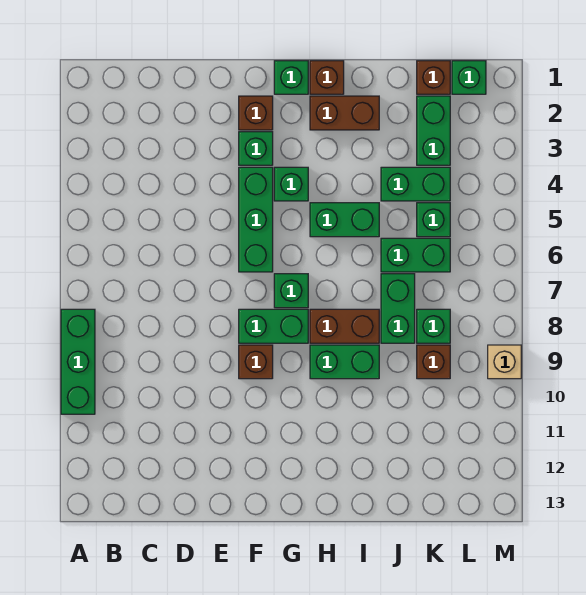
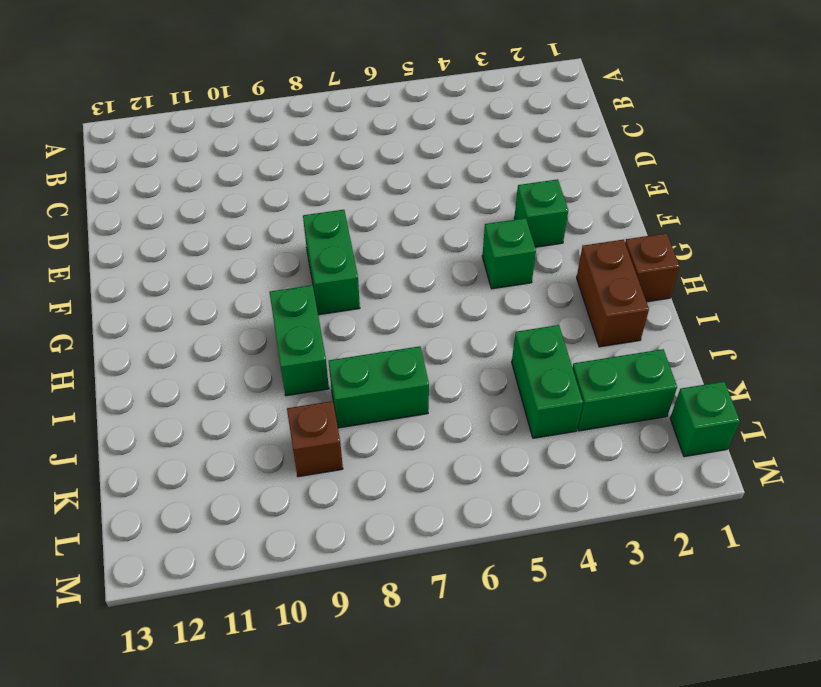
none -> green brick A8:A10 level 1
none -> brown brick F2 level 1
none -> green brick F4:F6 level 1

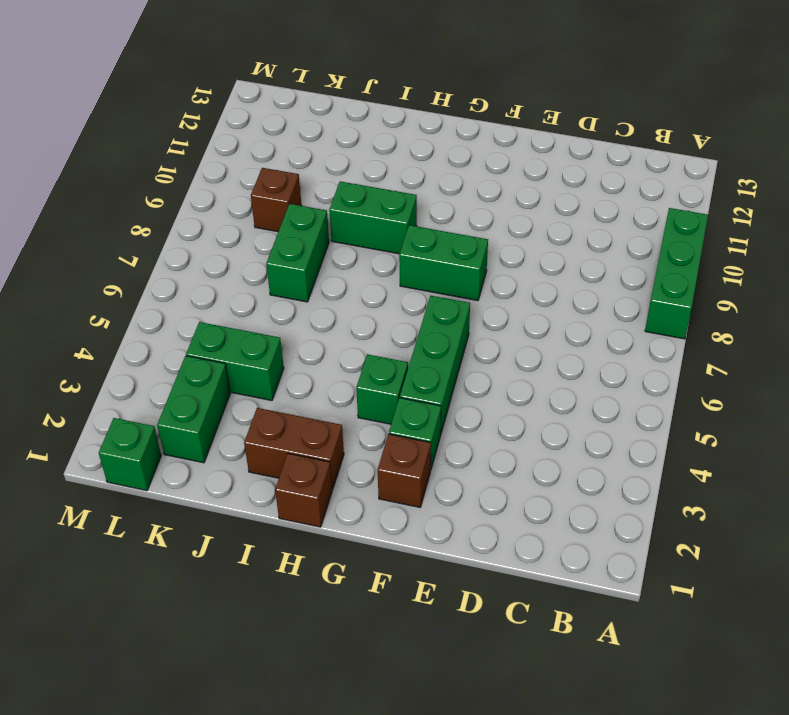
none -> brown brick F9 level 1
none -> green brick G1 level 1
none -> green brick G7 level 1

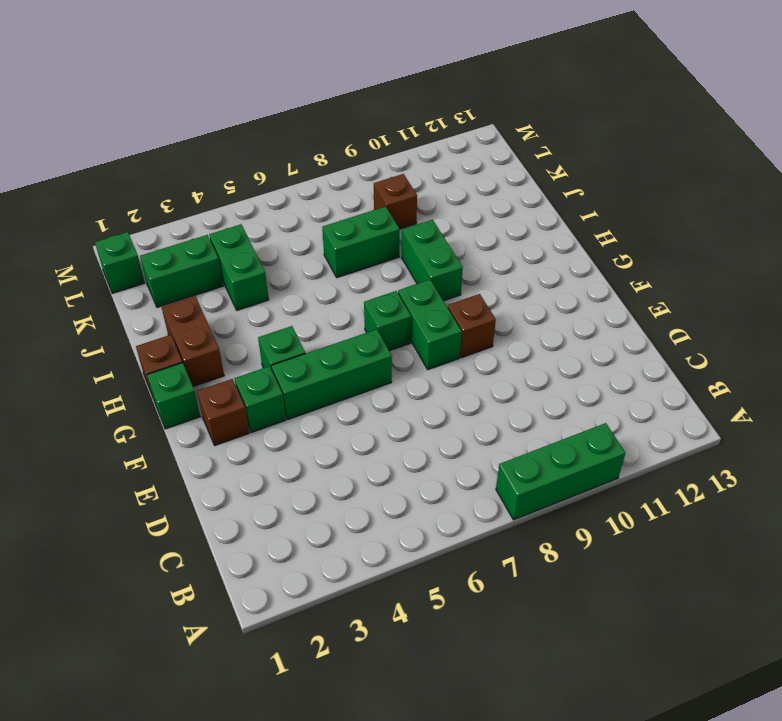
none -> green brick H5:I5 level 1
none -> brown brick H8:I8 level 1
none -> green brick J6:K6 level 1

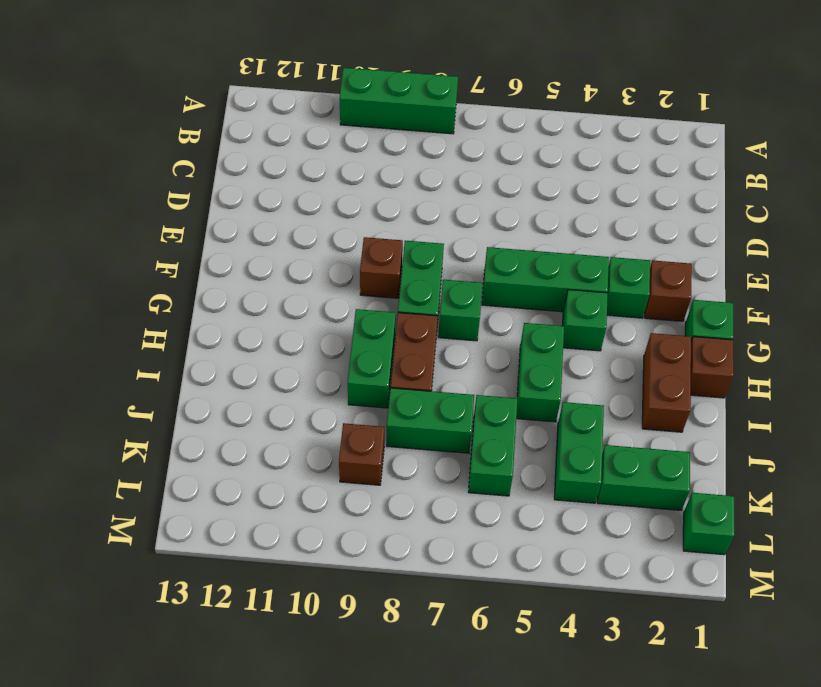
none -> brown brick K1 level 1
none -> green brick K5 level 1
none -> green brick K8 level 1

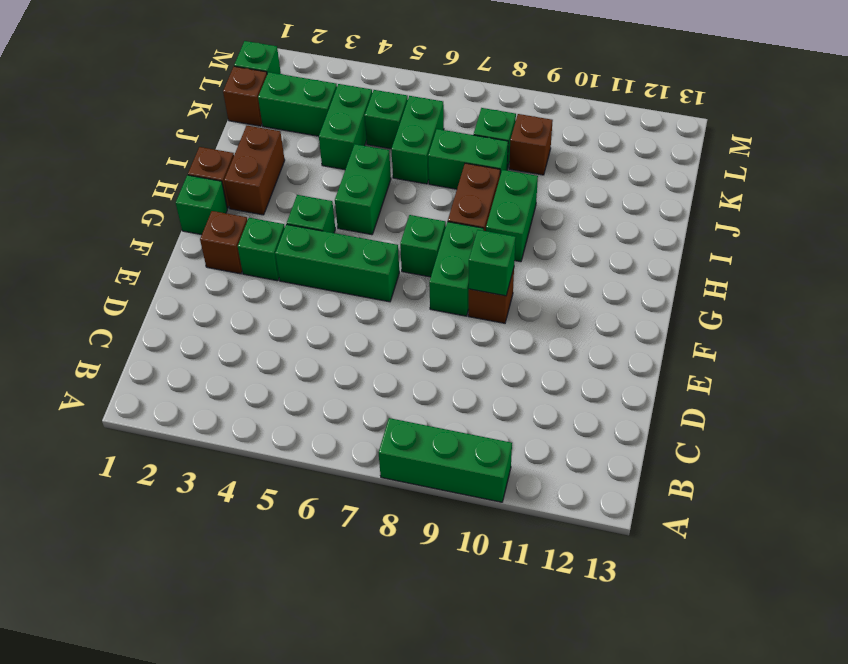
green brick F9 level 2 -> none
none -> tan brick M9 level 1

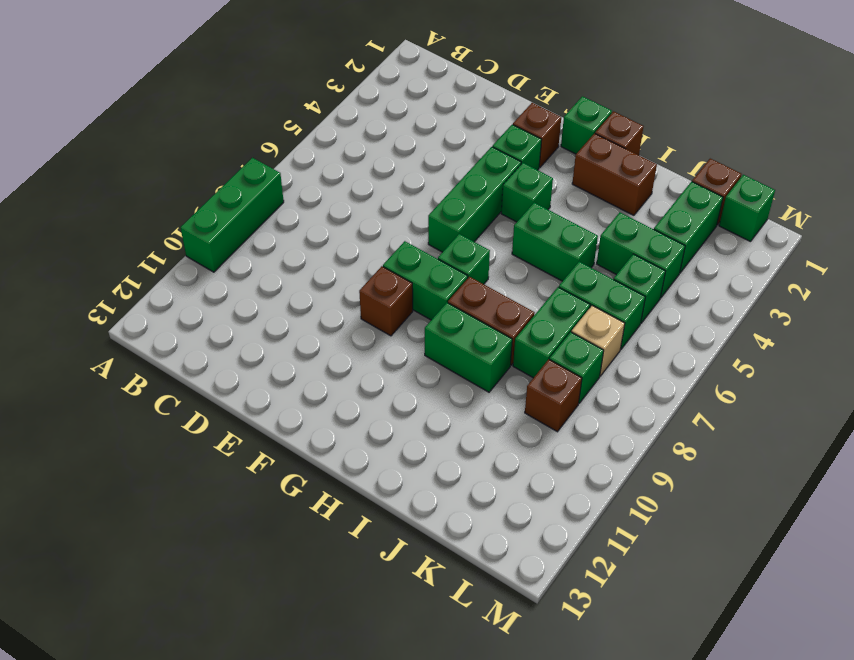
tan brick K7 level 1 -> tan brick M9 level 1

